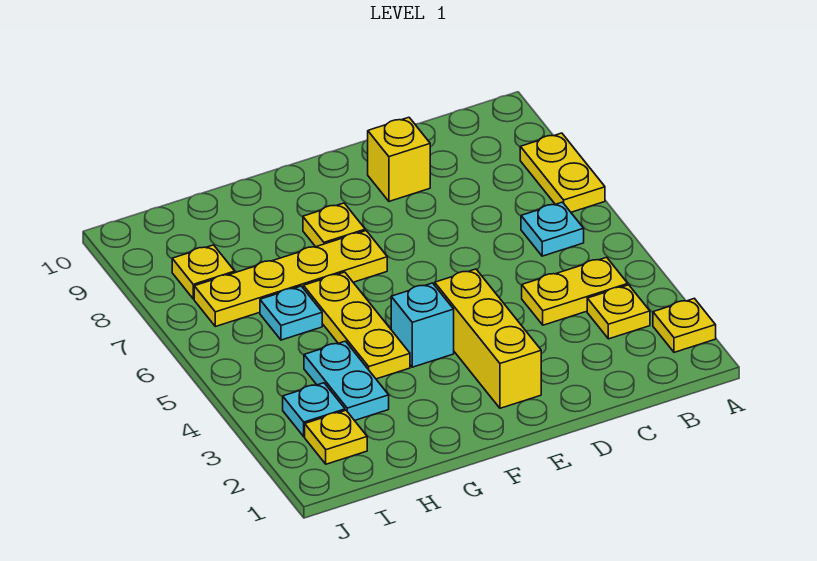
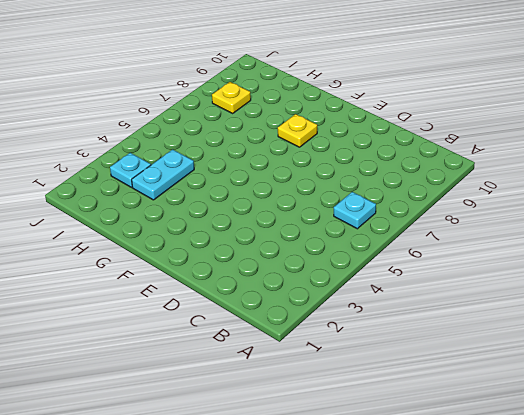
none -> yellow plate A2 level 1
none -> yellow plate A7:A8 level 1
none -> yellow plate B3 level 1

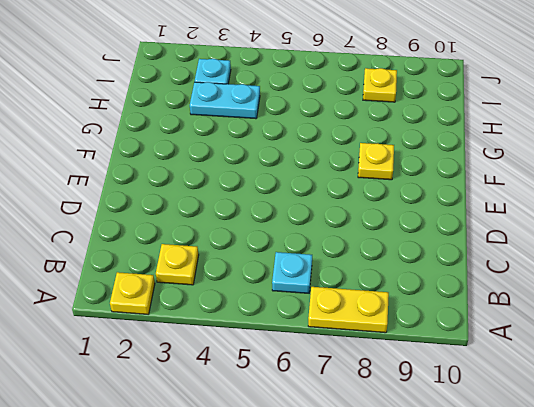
none -> yellow plate B4:C4 level 1
none -> yellow brick D9 level 1
none -> yellow brick E2:E4 level 1

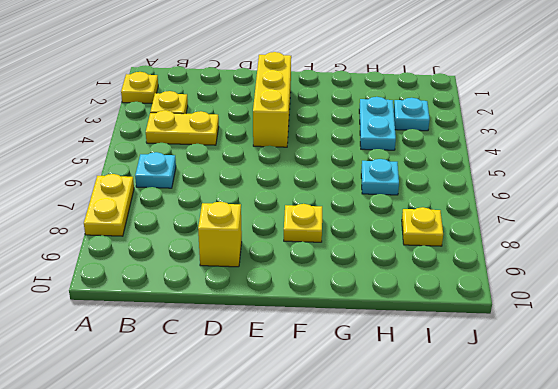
none -> cyan brick F4 level 1
none -> yellow plate F7:I7 level 1
none -> yellow plate G4:G6 level 1

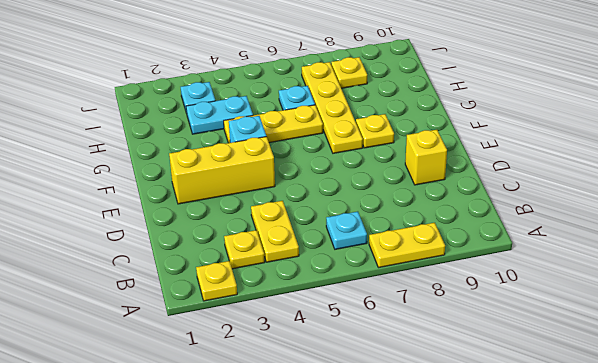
none -> yellow plate I2 level 1

